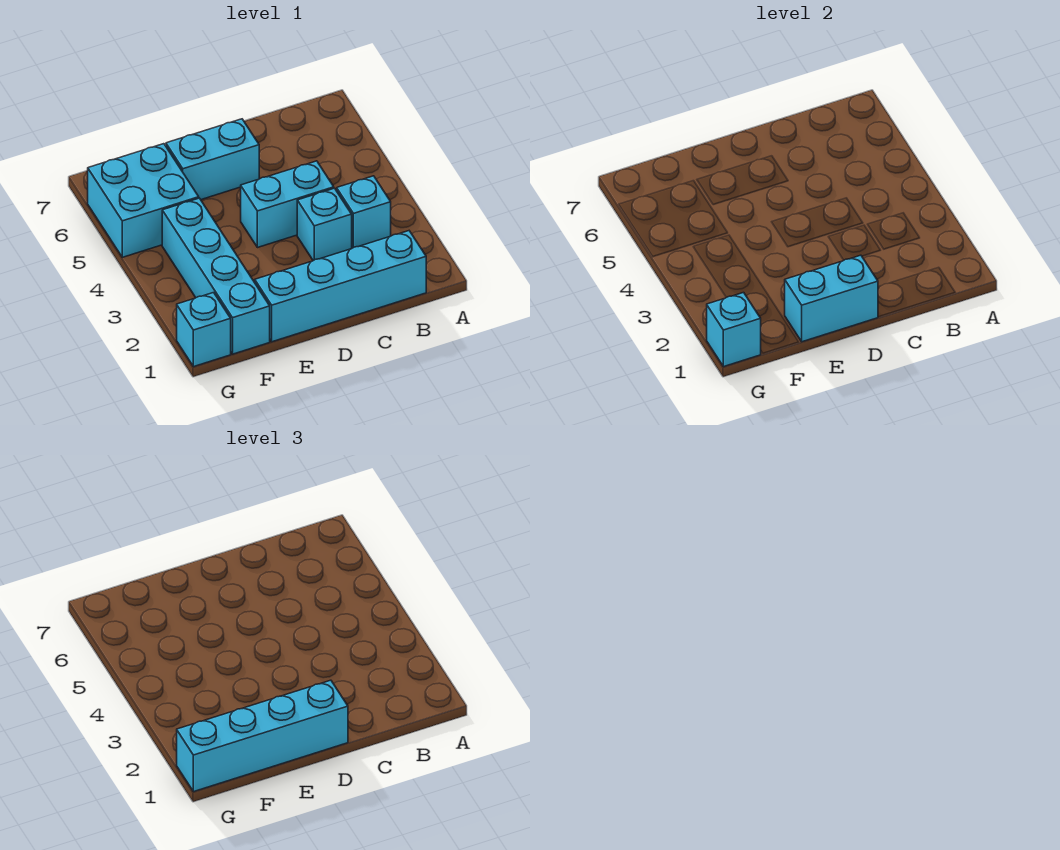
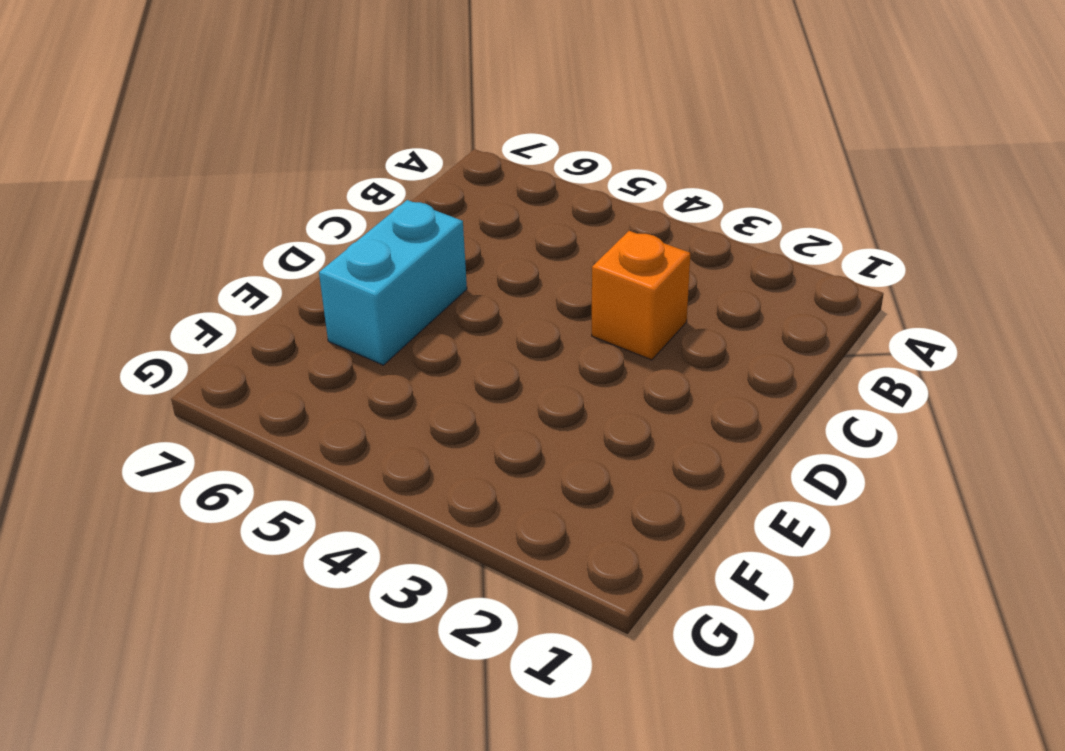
orange brick C3 level 1 -> cyan brick C3 level 1
none -> cyan brick B1:E1 level 1
none -> cyan brick B3 level 1

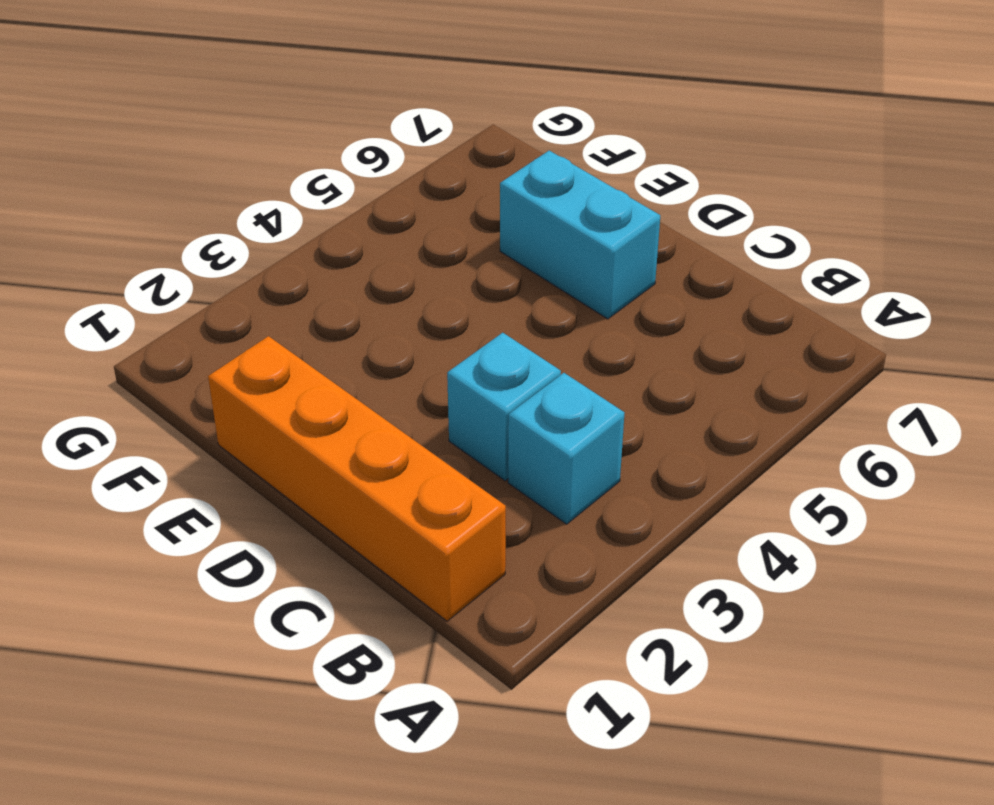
orange brick B1:E1 level 1 -> cyan brick B1:E1 level 1
none -> cyan brick C4:D4 level 1
none -> cyan brick F1:F4 level 1

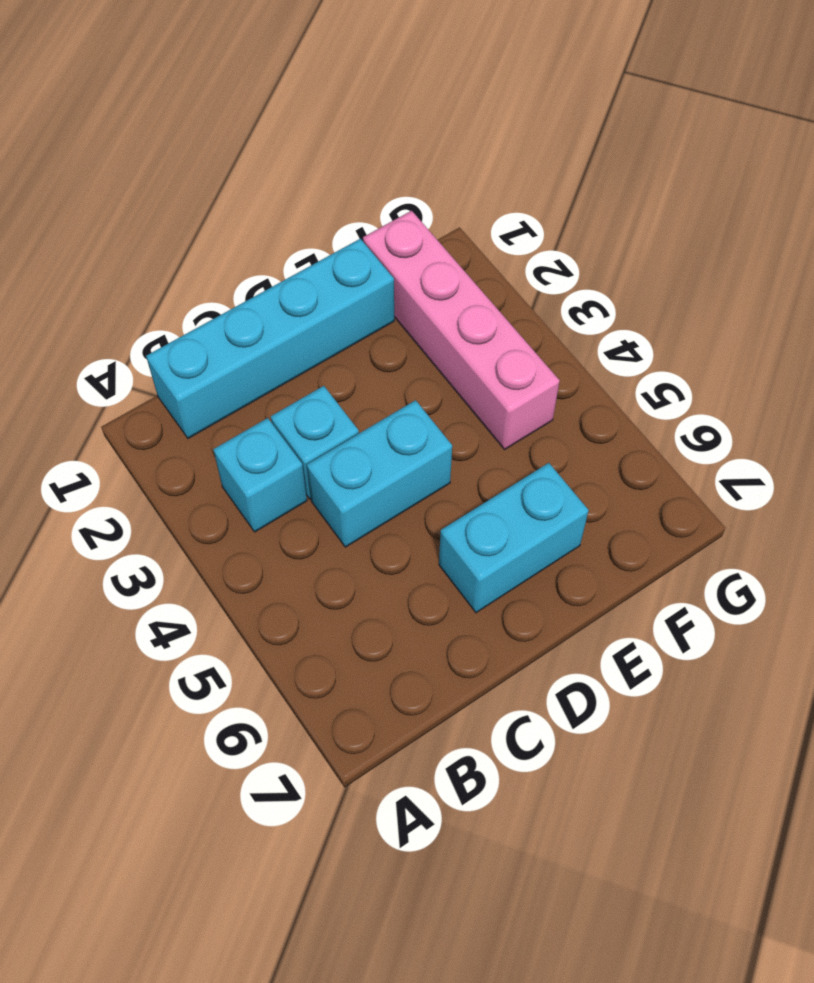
pink brick F1:F4 level 1 -> cyan brick F1:F4 level 1
none -> cyan brick F5:G6 level 1
none -> cyan brick G1 level 1

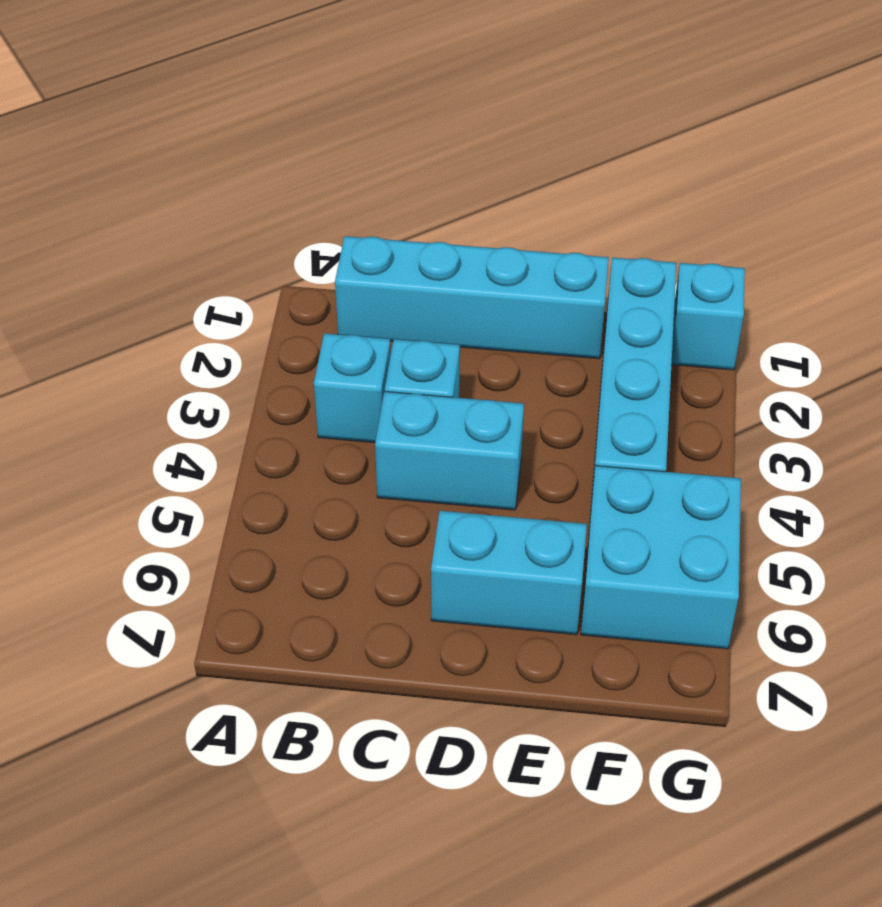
none -> cyan brick D1:E1 level 2
none -> cyan brick G1 level 2

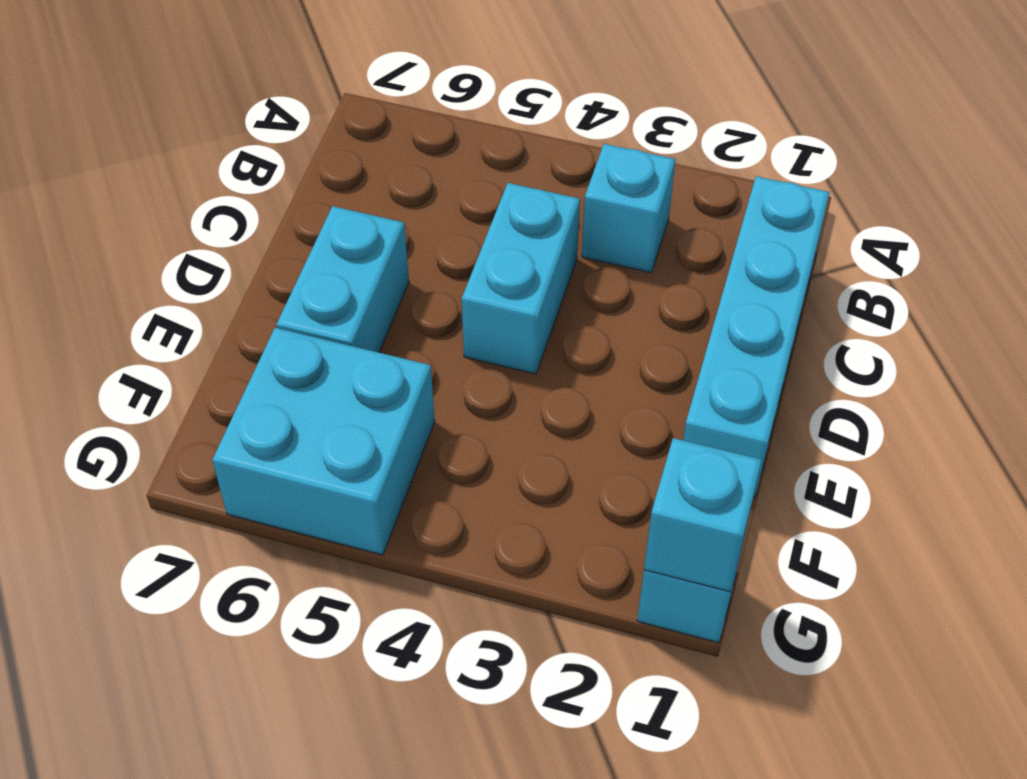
none -> cyan brick C3 level 1
none -> cyan brick F1:F4 level 1

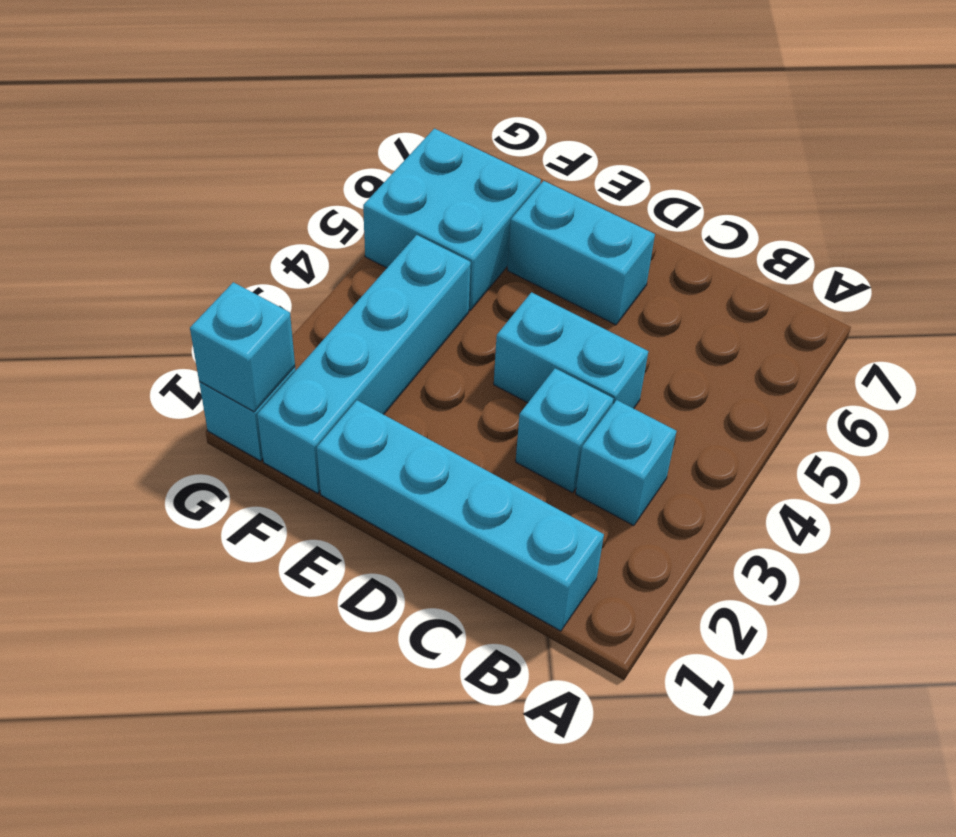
none -> cyan brick D1:E1 level 2
none -> cyan brick D1:G1 level 3

